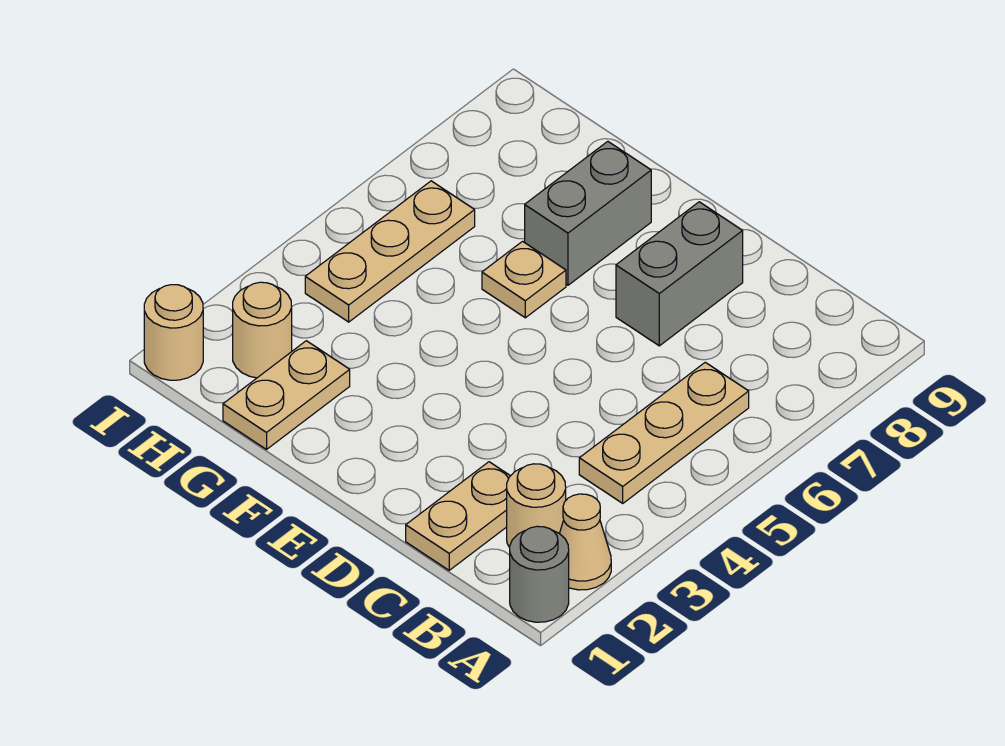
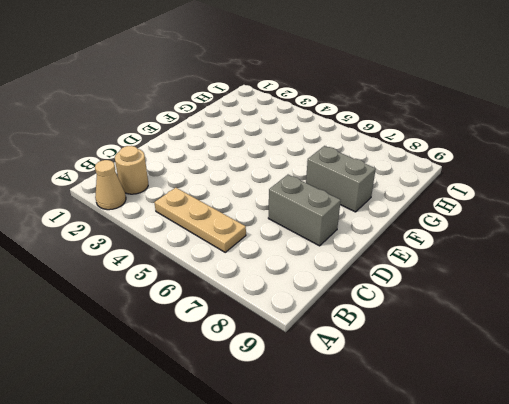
none -> grey round brick A1 level 1
none -> tan plate C1:C2 level 1
none -> tan plate F6 level 1

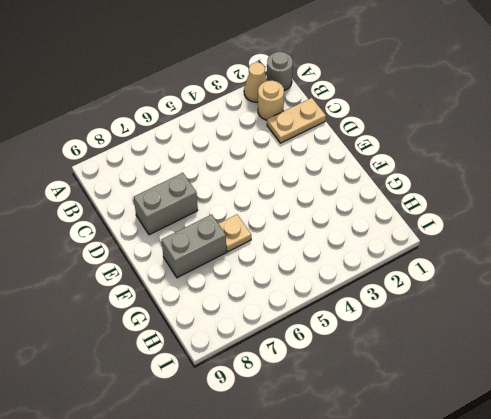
none -> tan plate B4:B6 level 1
none -> tan plate G1:G2 level 1
none -> tan round brick H2 level 1

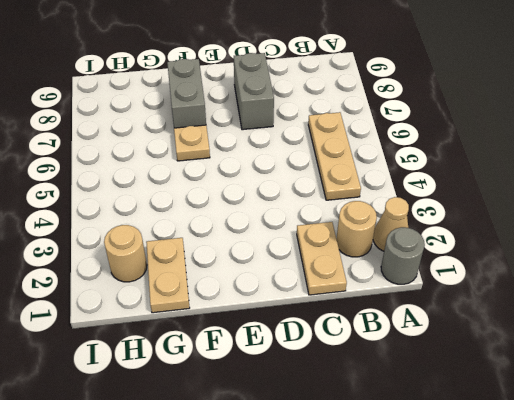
none -> tan plate H4:H6 level 1
none -> tan round brick I1 level 1

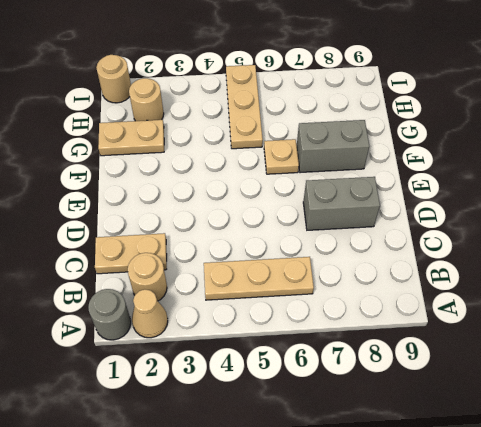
tan plate G5:I5 level 1 -> tan plate H4:H6 level 1

